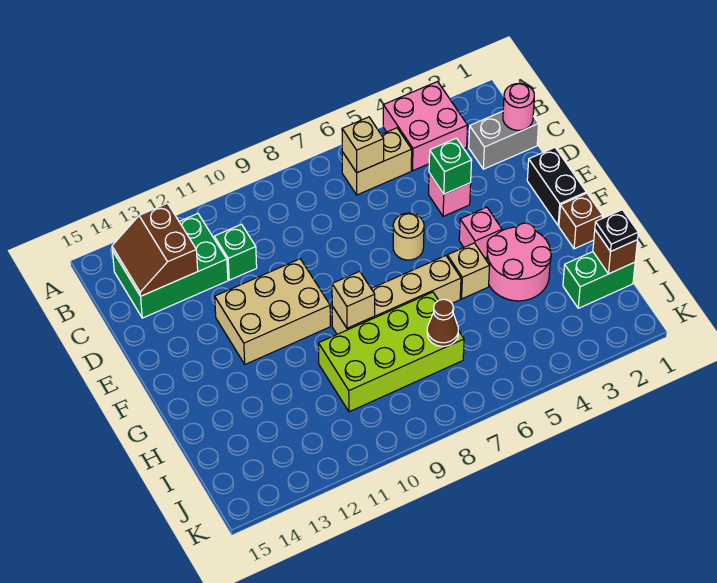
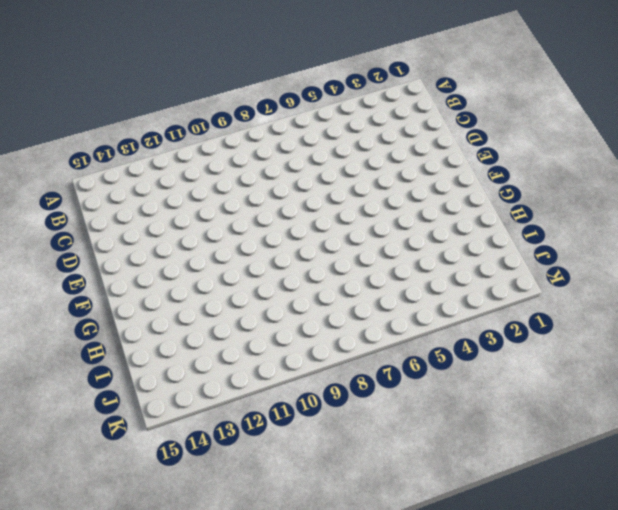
none -> pink brick A3:B4 level 1
none -> tan brick B5:B6 level 1
none -> green brick B12:C14 level 1

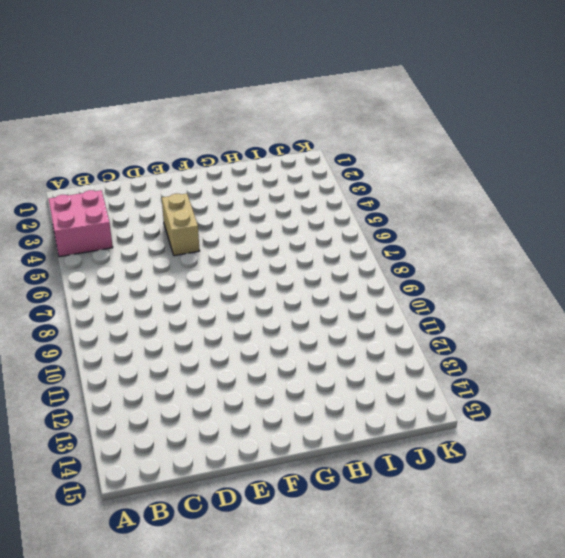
tan brick E4:E5 level 1 -> tan brick B5:B6 level 1
none -> green brick B12:C14 level 1
none -> grey brick C1:C2 level 1
none -> green brick C11 level 1

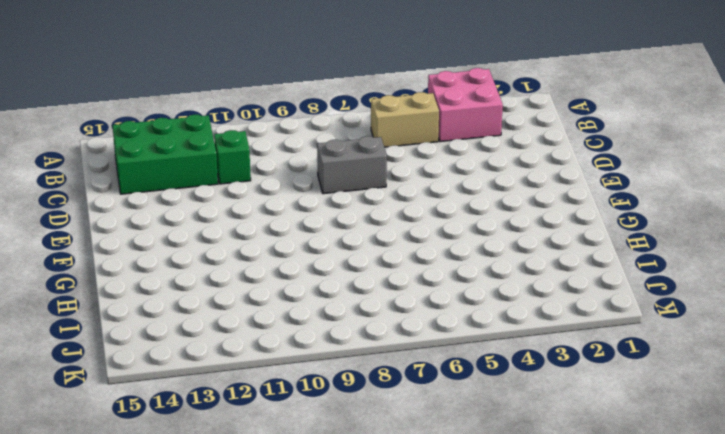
grey brick D7:D8 level 1 -> grey brick C1:C2 level 1
none -> pink brick D4 level 1
none -> black brick E1:F1 level 1
none -> tan round brick E6 level 1

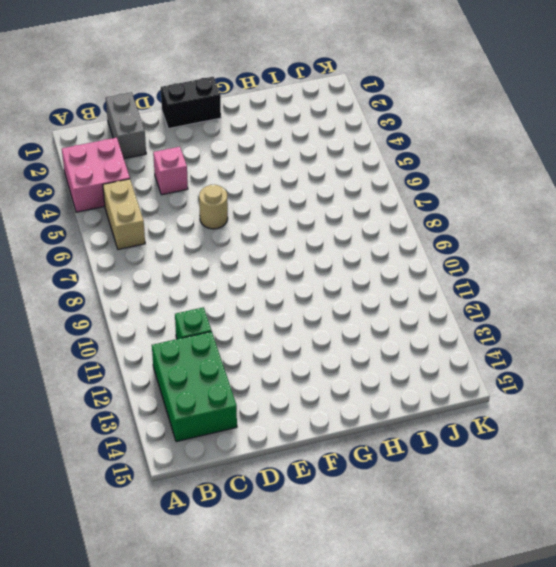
none -> tan brick E10:F12 level 1
none -> pink brick F4 level 1
none -> brown brick G1 level 1

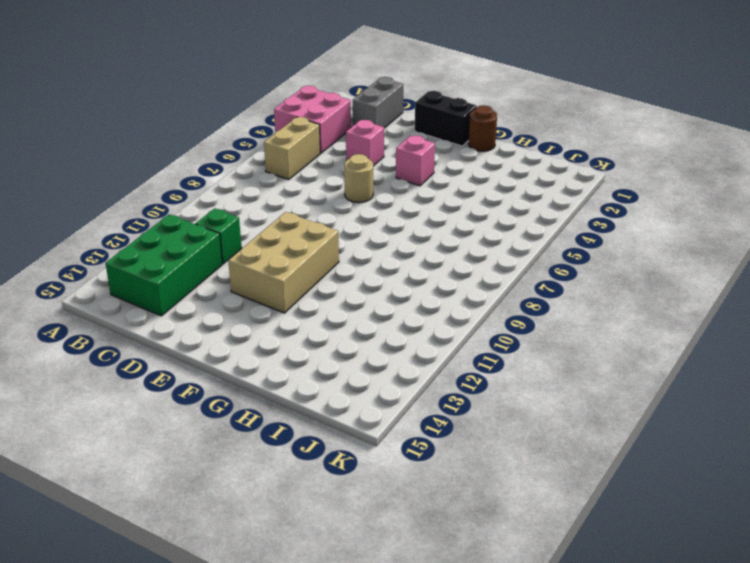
brown round brick G1 level 1 -> brown brick G1 level 1
none -> pink round brick G3:H4 level 1
none -> tan brick G5 level 1
none -> tan brick G6:G9 level 1

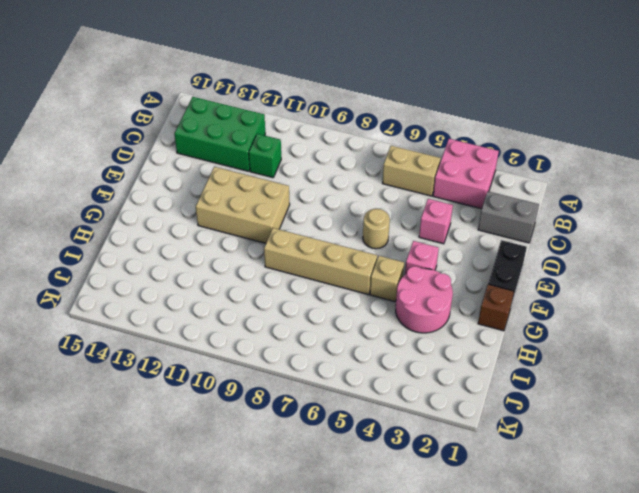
none -> lime brick H7:I10 level 1
none -> green brick I1:I2 level 1
none -> tan brick B6 level 2

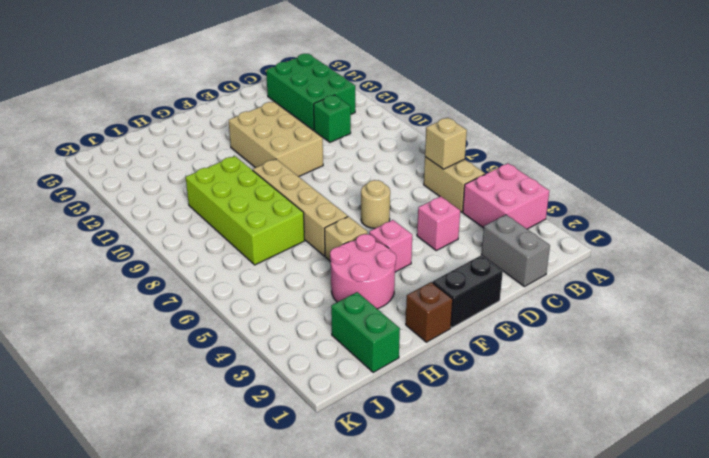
none -> brown slope B13:C14 level 2 top 13
none -> pink round brick C1 level 2
none -> green brick D4 level 2

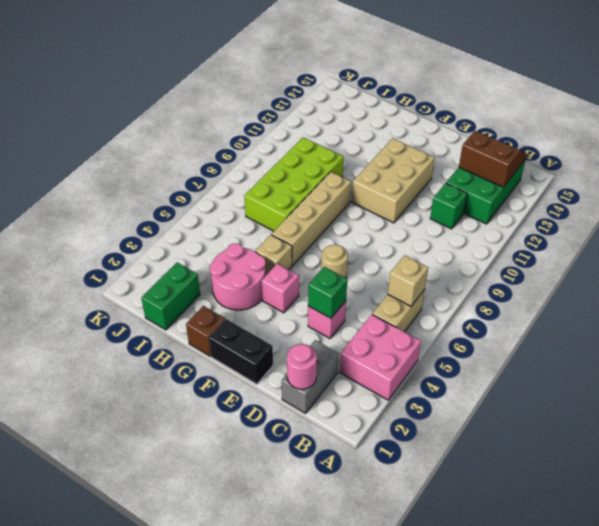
none -> tan brick G9 level 2
none -> brown brick I1 level 2
none -> brown cone I7 level 2

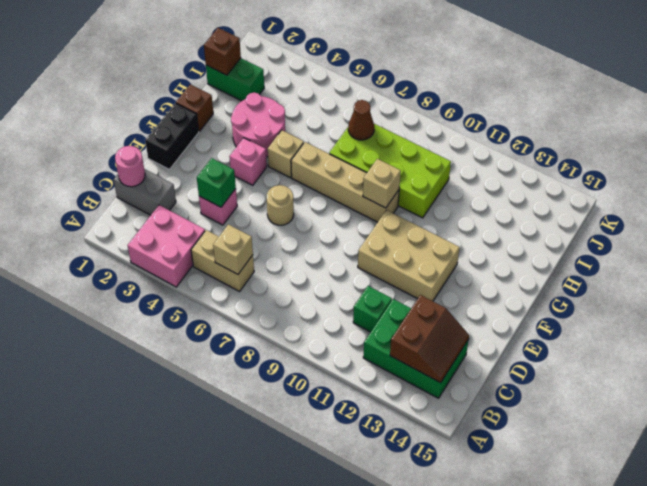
none -> black plate I1 level 3

